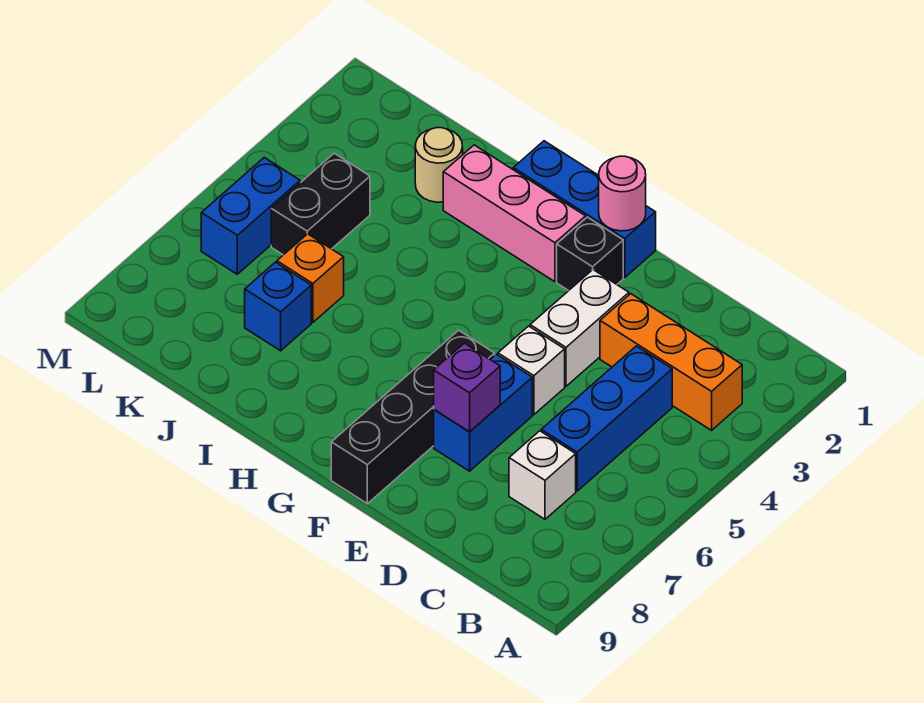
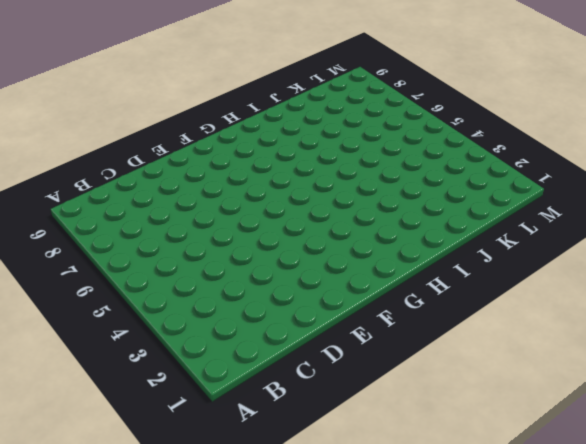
none -> orange brick B3:D3 level 1
none -> blue brick C4:C6 level 1
none -> white brick C7 level 1

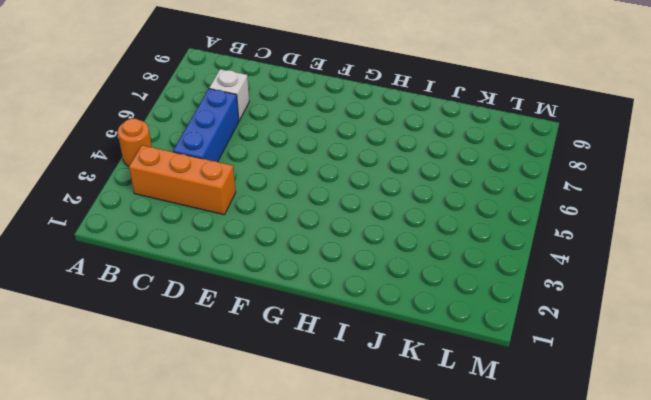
orange round brick A4 level 1 -> none
none -> white brick E3:E4 level 1
none -> white brick E5 level 1
none -> blue brick E6:E7 level 1

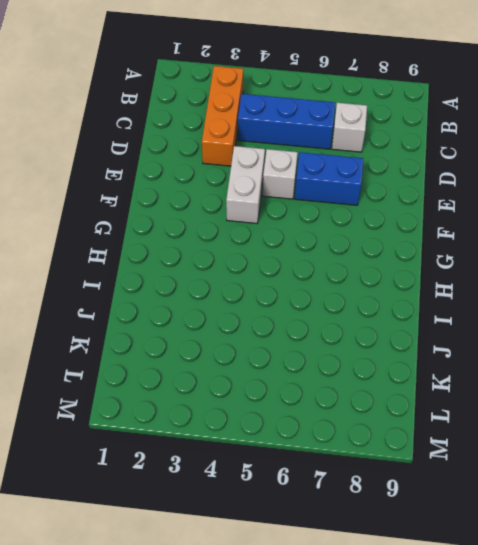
white brick E4:F4 level 1 -> white brick E3:E4 level 1
none -> blue brick F1:H1 level 1
none -> black brick F2 level 1
none -> black brick F6:F9 level 1

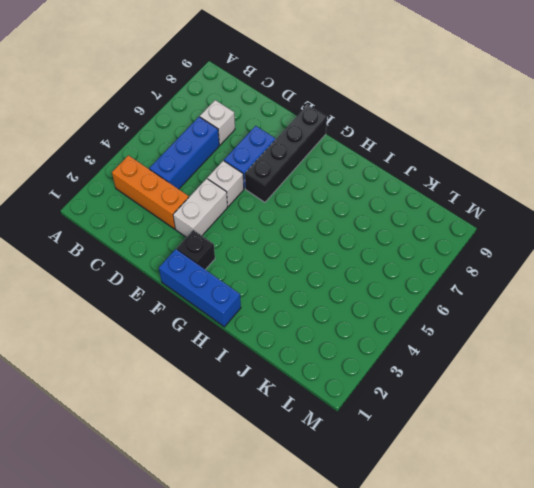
none -> pink brick G2:I2 level 1
none -> tan round brick J2 level 1
none -> orange brick J6 level 1

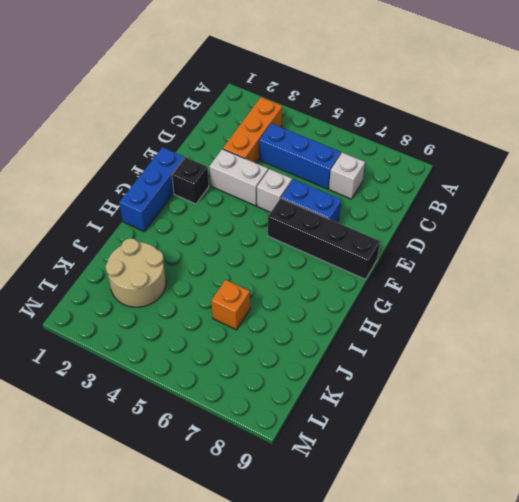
tan round brick J2:K3 level 1 -> tan round brick J2 level 1
none -> pink brick G2:I2 level 1
none -> blue brick J7 level 1
none -> black brick K4:K5 level 1

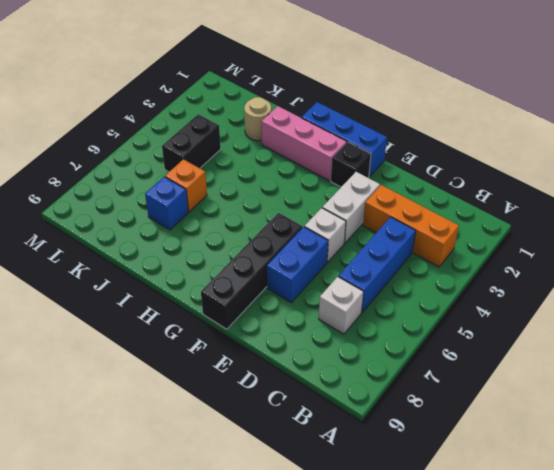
none -> blue brick L5:L6 level 1
none -> purple brick E7 level 2
none -> pink round brick F1 level 2

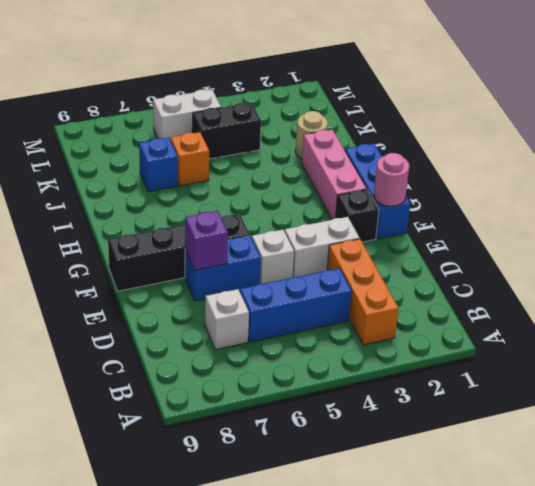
white brick L5:L6 level 1 -> blue brick L5:L6 level 1

